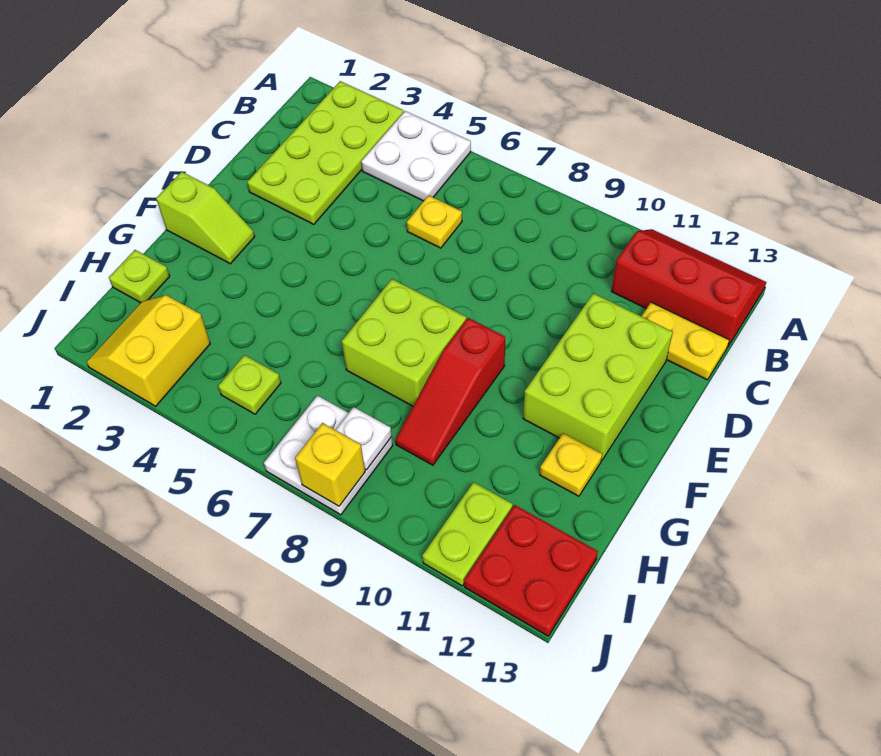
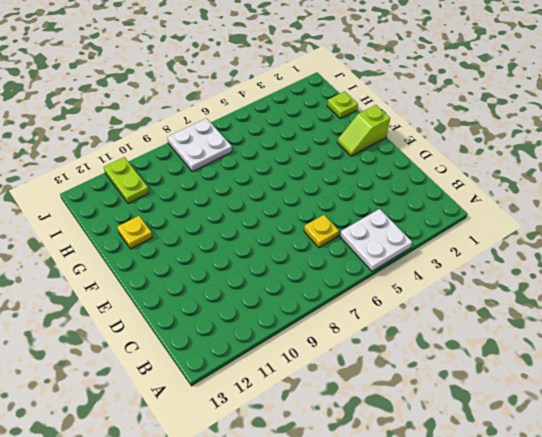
none -> lime plate A2:D3 level 1
none -> red slope A11:B13 level 1 top B
none -> yellow plate C12:C13 level 1

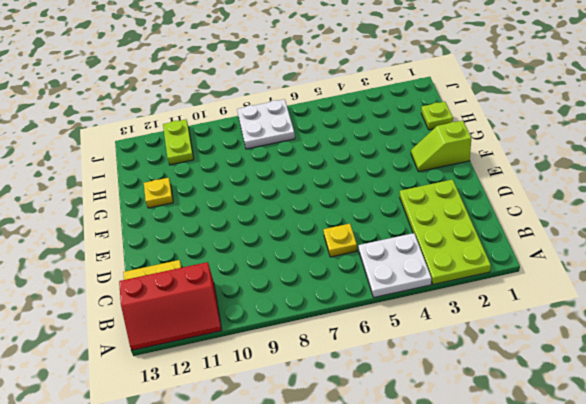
none -> lime brick D11:F12 level 1
none -> lime brick F7:G8 level 1
none -> red slope F9:H9 level 1 top F

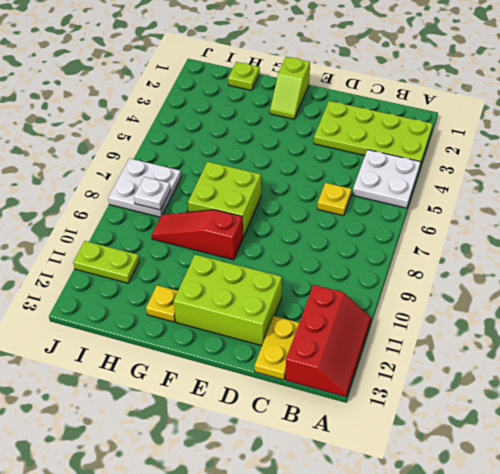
none -> yellow slope I2:J3 level 1 top 3
none -> lime plate I5 level 1
none -> red plate I12:J13 level 1

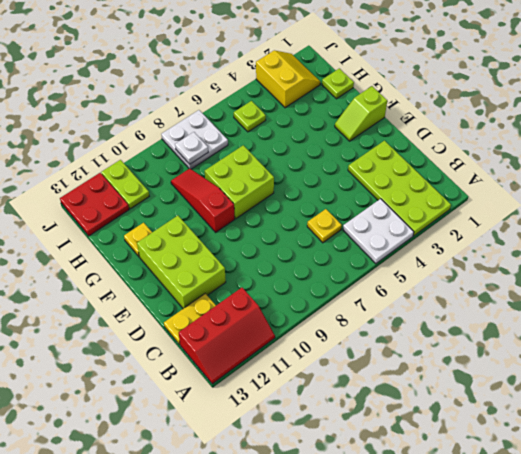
none -> yellow brick J8 level 2

